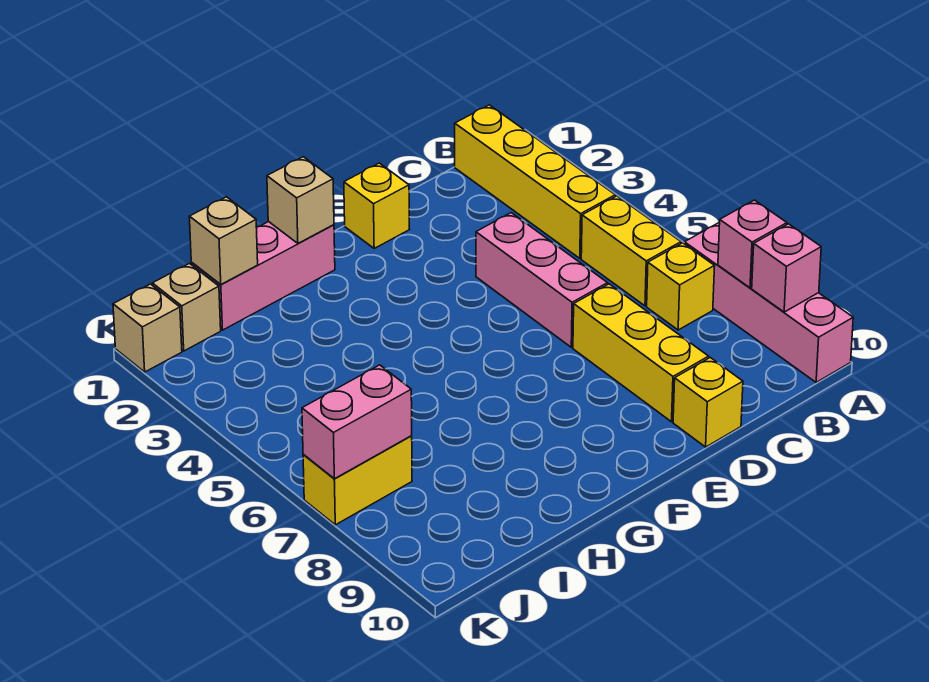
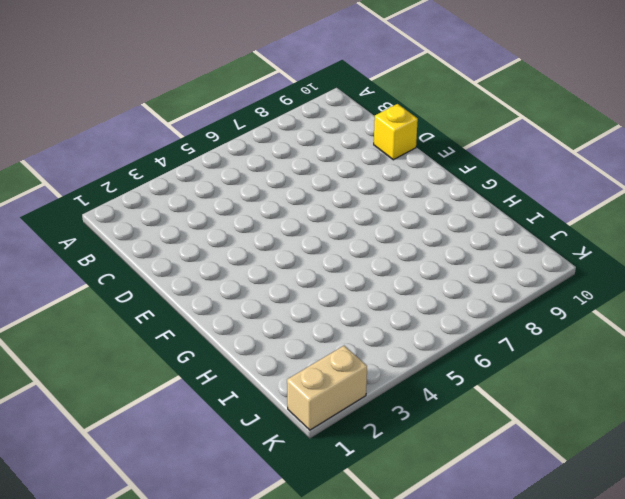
tan brick K1:K2 level 1 -> tan brick K1 level 1
none -> pink brick A7:A10 level 1
none -> yellow brick B1:B4 level 1
none -> yellow brick B5:B6 level 1

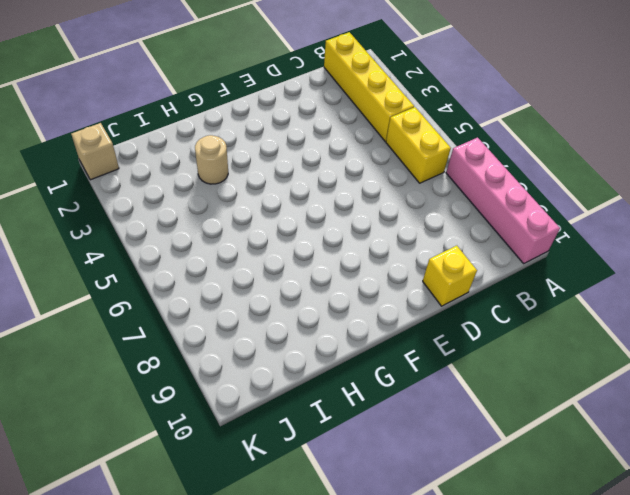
tan round brick H3 level 1 -> none
none -> yellow brick B7 level 1
none -> pink brick D4:D6 level 1
none -> yellow brick D7:D9 level 1

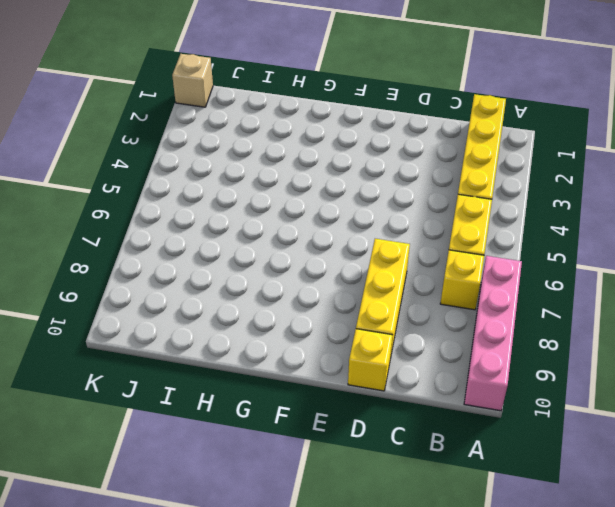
none -> pink brick D4:D6 level 1
none -> yellow brick E1 level 1
none -> pink brick G1:I1 level 1

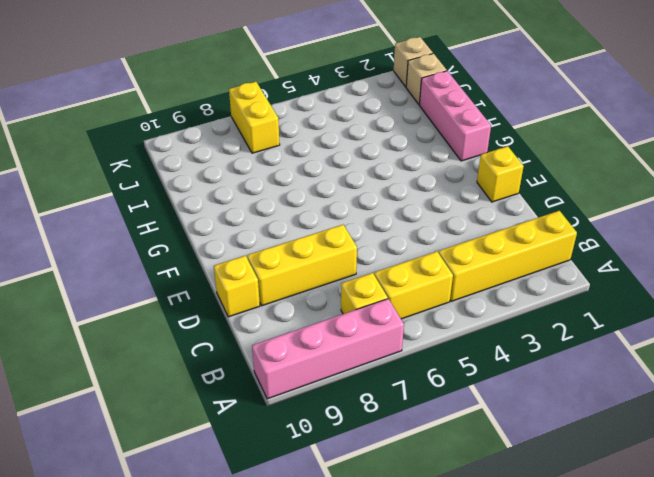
none -> pink brick D4:D6 level 1
none -> pink brick A8 level 2
none -> pink brick A9 level 2

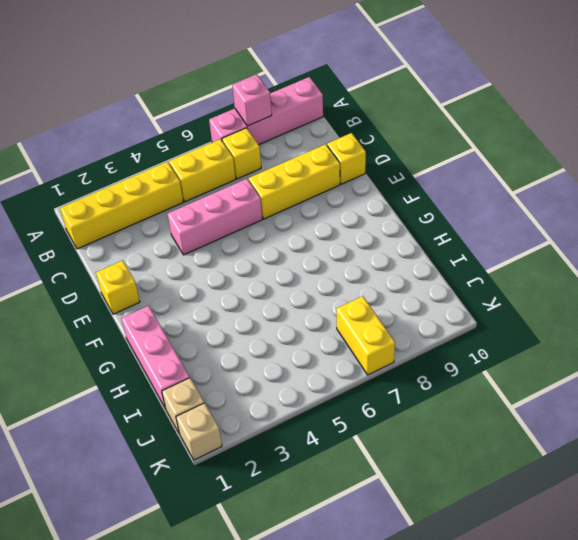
none -> pink brick A9 level 2
none -> tan brick G1 level 2
none -> tan brick I1 level 2

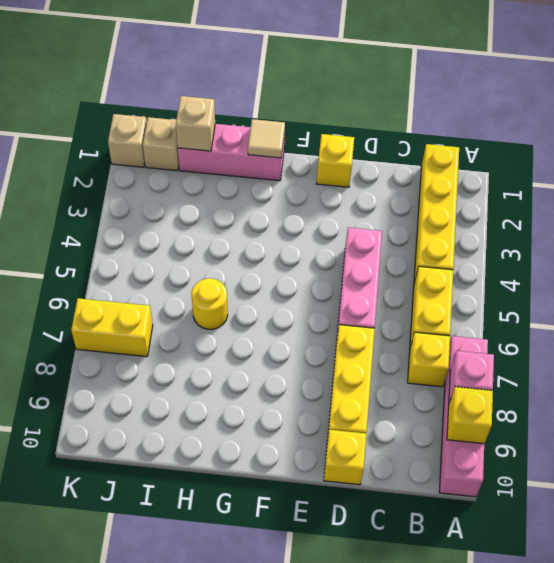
yellow brick A9 level 2 -> pink brick A9 level 2
tan tile G1 level 2 -> tan brick G1 level 2
yellow round brick H6 level 1 -> none
none -> pink brick J7:K7 level 2

